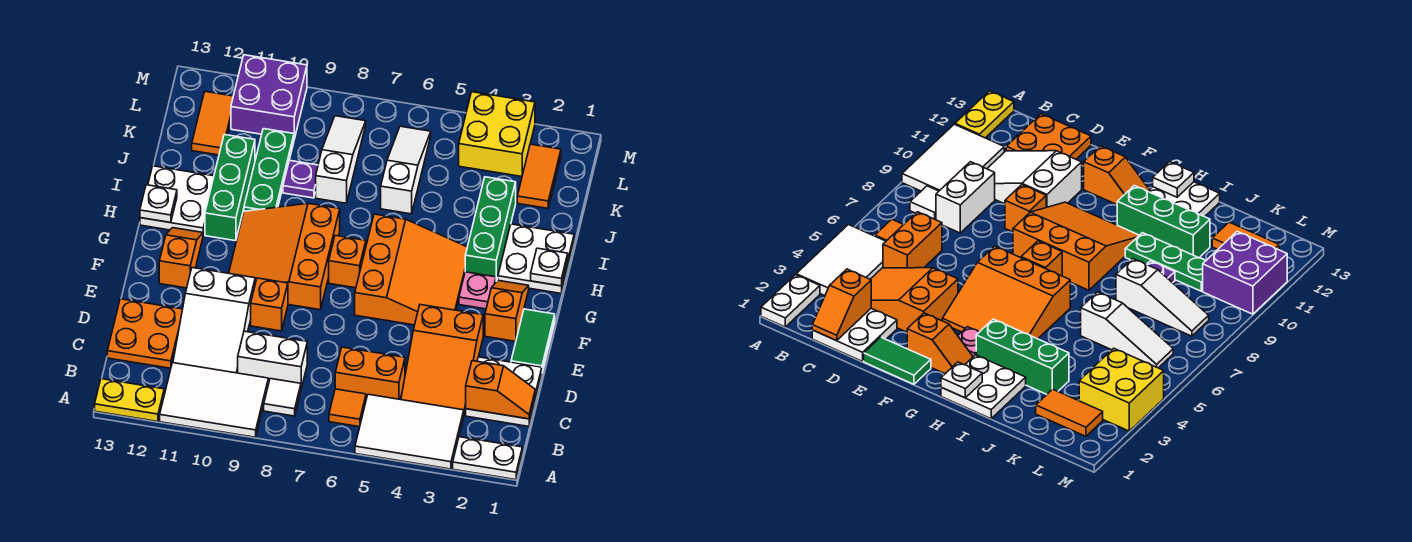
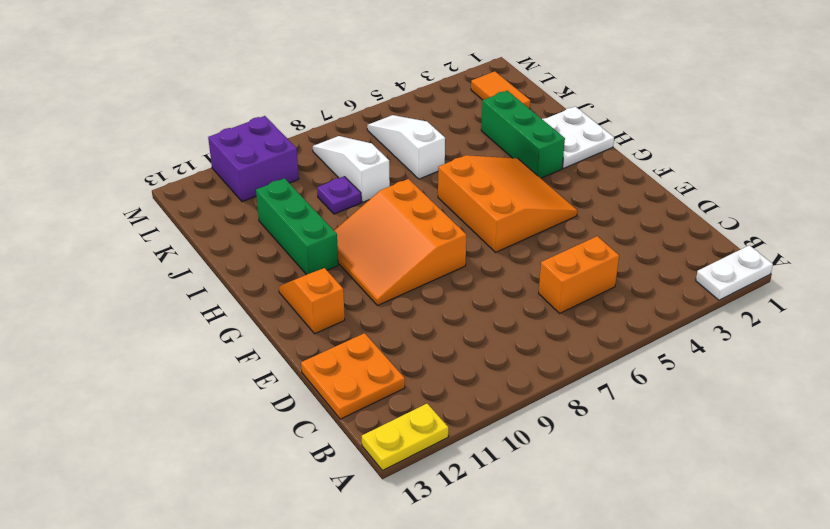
none -> white tile A3:B5 level 1
none -> white tile A9:B11 level 1
none -> orange tile B6 level 1
none -> white tile B8 level 1

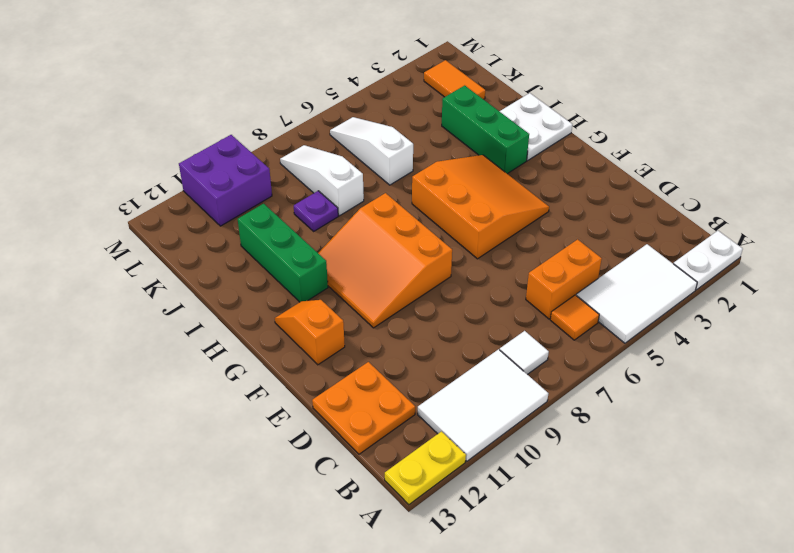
none -> white plate C1:D2 level 1
none -> orange slope C3:E4 level 1 top E
none -> white brick C8:C9 level 1
none -> white slope C10:E11 level 1 top E

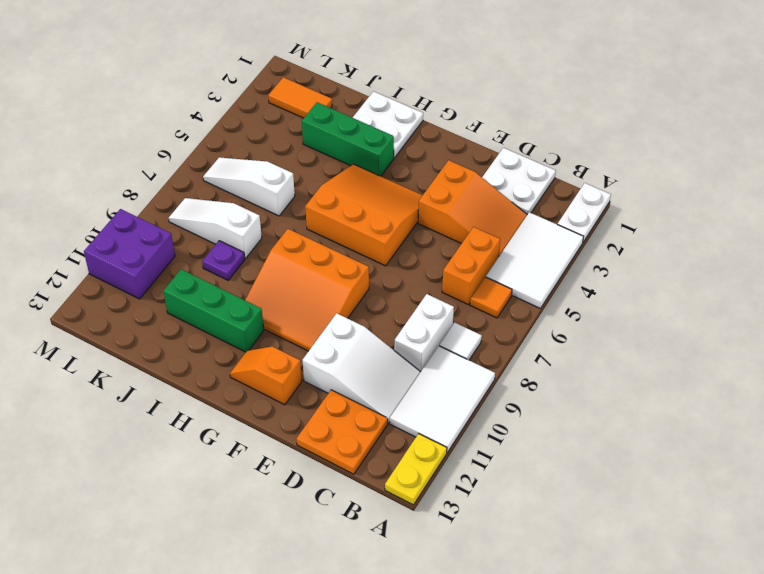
none -> green tile E1:F1 level 1
none -> orange brick E9 level 1
none -> orange slope F2:G2 level 1 top F
none -> pink plate G3 level 1

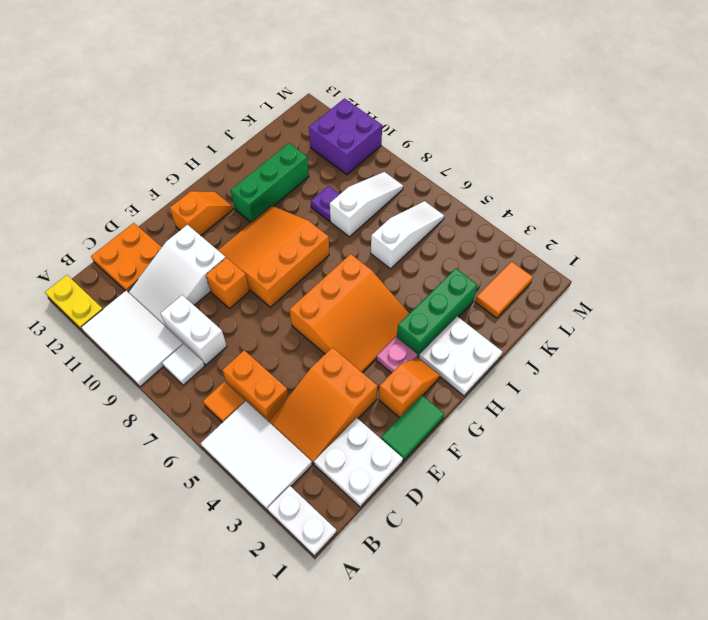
none -> orange brick G7 level 1
none -> white plate H12:I13 level 1
none -> green plate I10:K10 level 1
none -> orange tile K12:L12 level 1

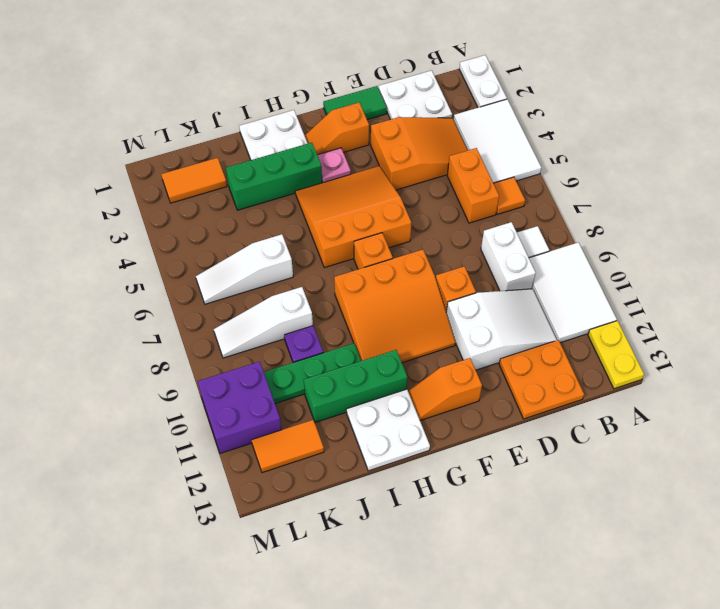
none -> yellow brick L3:M4 level 1
none -> orange slope C1:C2 level 2 top 2
none -> white plate H1 level 2
none -> white plate H13 level 2

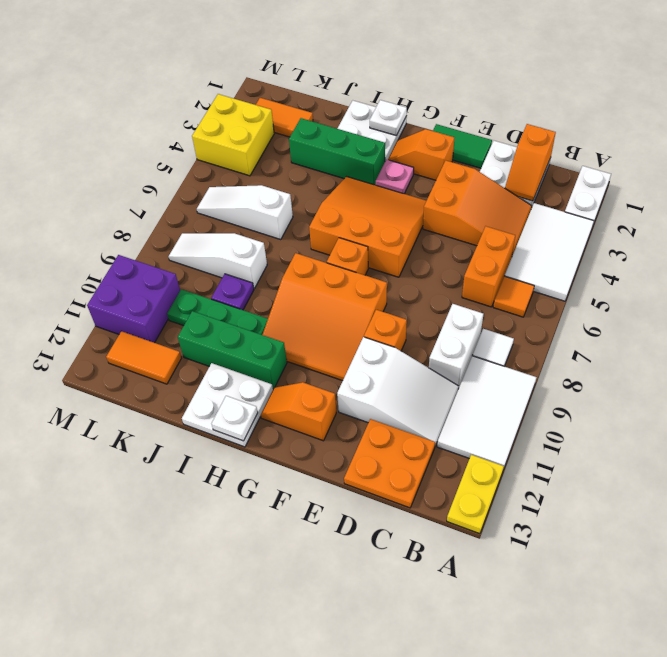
orange slope C1:C2 level 2 top 1 -> orange slope C1:C2 level 2 top 2

